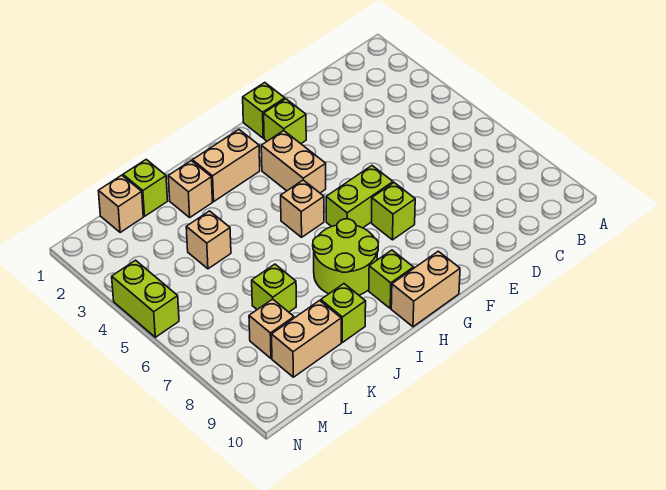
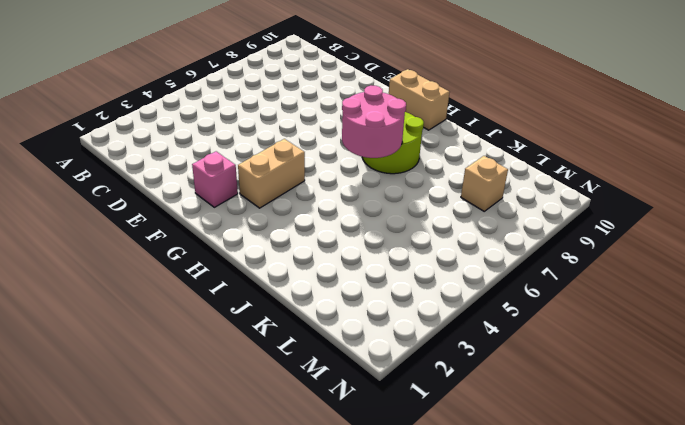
pink brick F2 level 1 -> lime brick F2 level 1
pink round brick H6:I7 level 2 -> none
none -> lime brick F1 level 1
none -> lime brick F6:G6 level 1
none -> lime brick F7 level 1

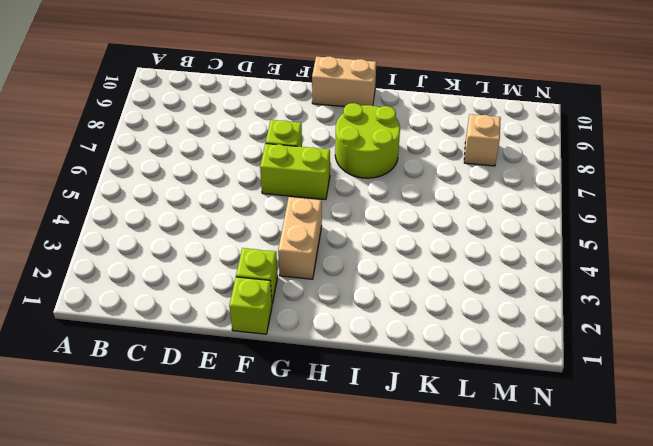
none -> tan brick H2:I2 level 1
none -> tan brick H5 level 1
none -> lime brick H9 level 1

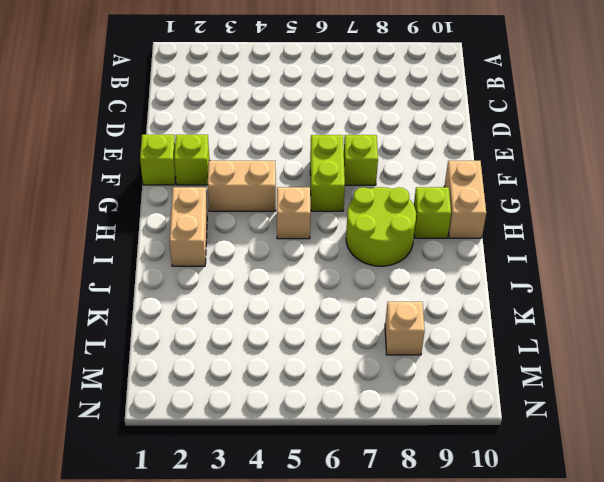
none -> tan brick J2 level 1
none -> lime brick J9 level 1
none -> lime brick K1 level 1

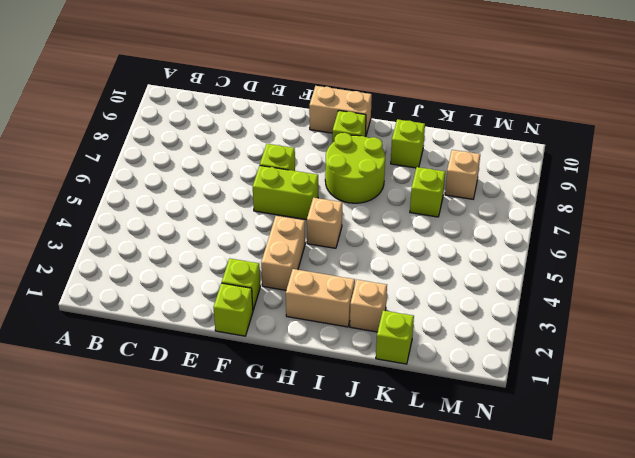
none -> tan brick K4 level 1
none -> tan brick K9:L9 level 1
none -> tan brick L1 level 1

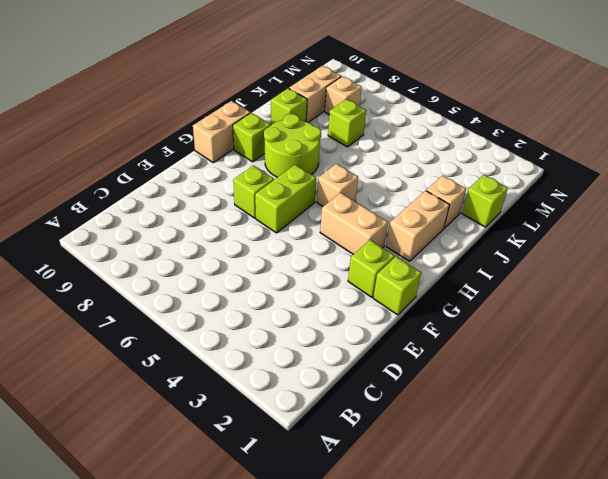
none -> tan brick K4 level 1
none -> tan brick L1 level 1
none -> lime brick N4:N5 level 1

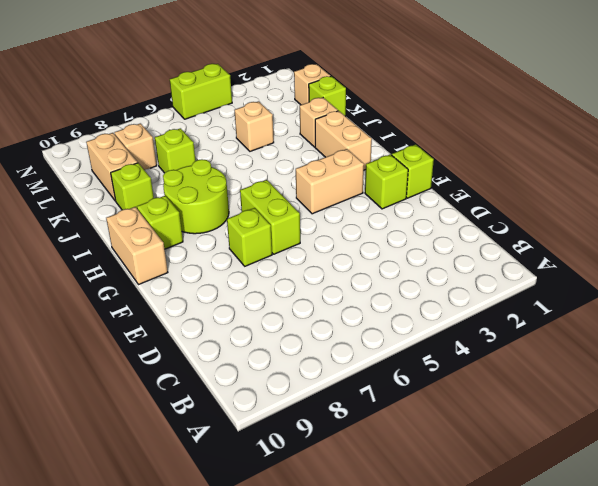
none -> tan brick H5 level 1

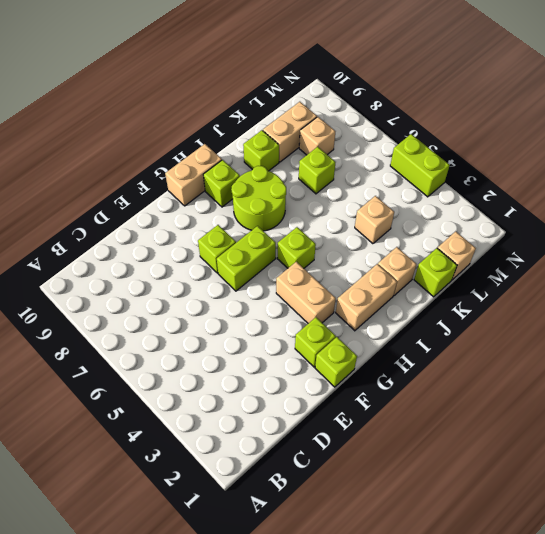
lime brick H5 level 1 -> tan brick H5 level 1

